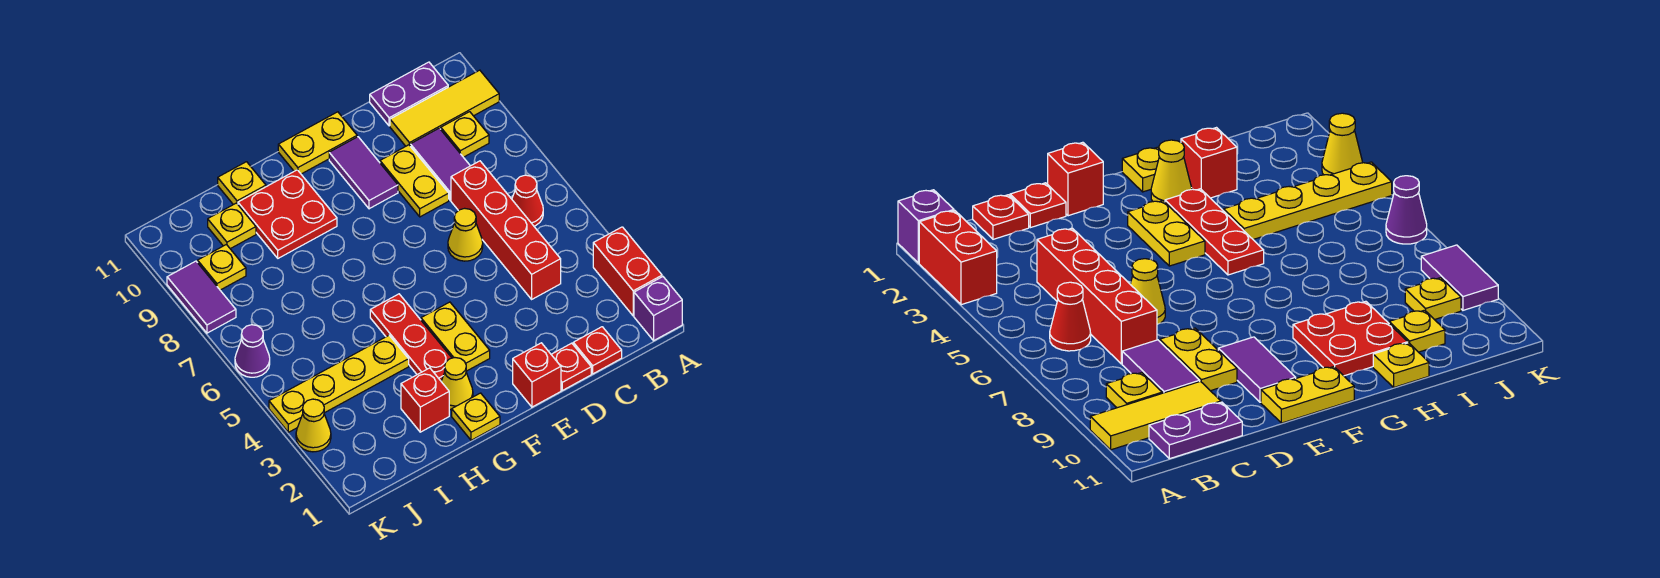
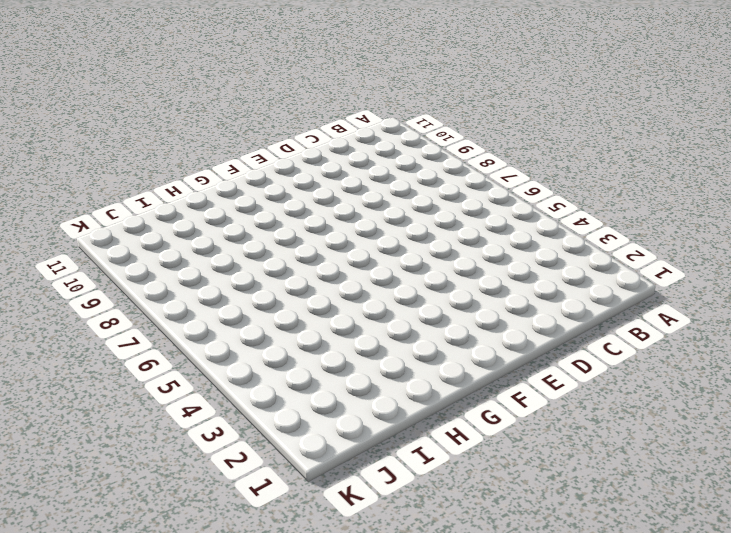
none -> purple brick A1 level 1
none -> red brick A2:A3 level 1
none -> yellow tile A10:C10 level 1

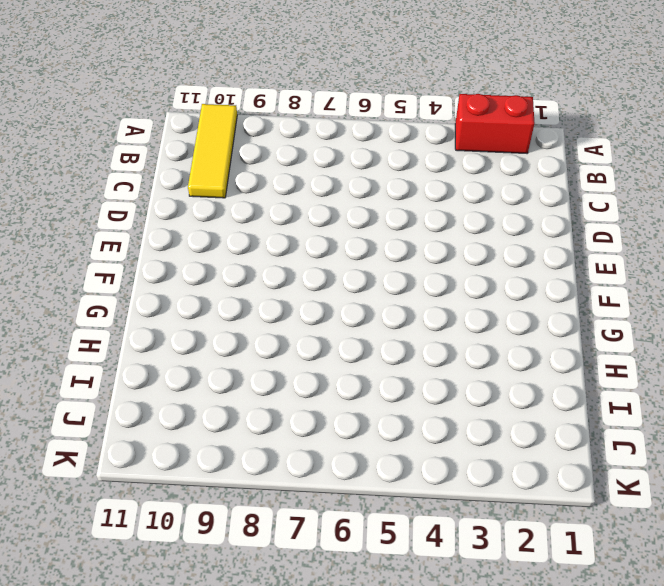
none -> purple brick A1 level 1
none -> red cone B6 level 1
none -> yellow plate B9 level 1

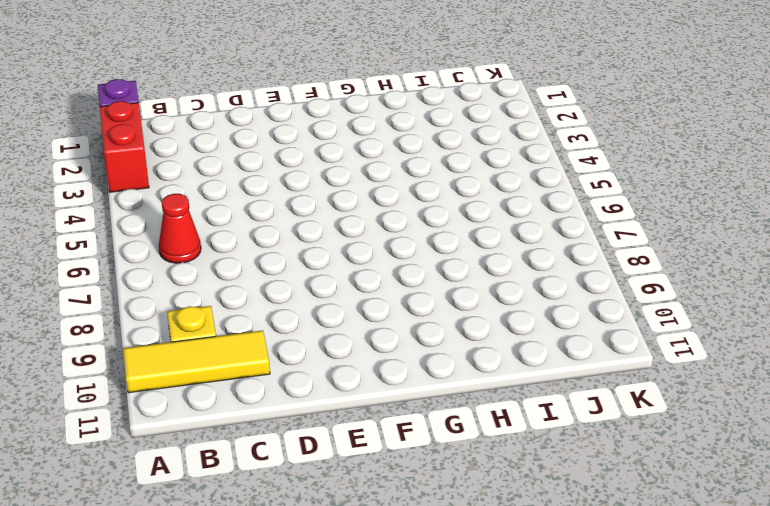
none -> purple plate B11:C11 level 1
none -> red plate C1 level 1
none -> red brick C4:C7 level 1

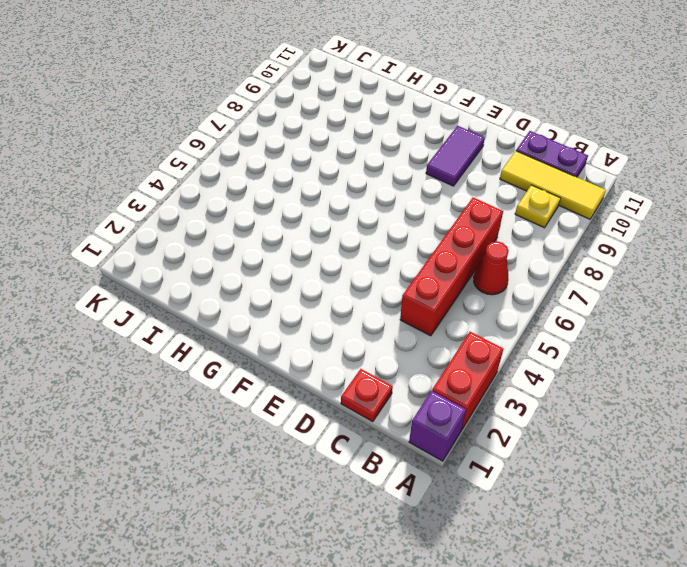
none -> purple tile C8:C9 level 1
none -> red plate D1 level 1
none -> yellow cone D6 level 1

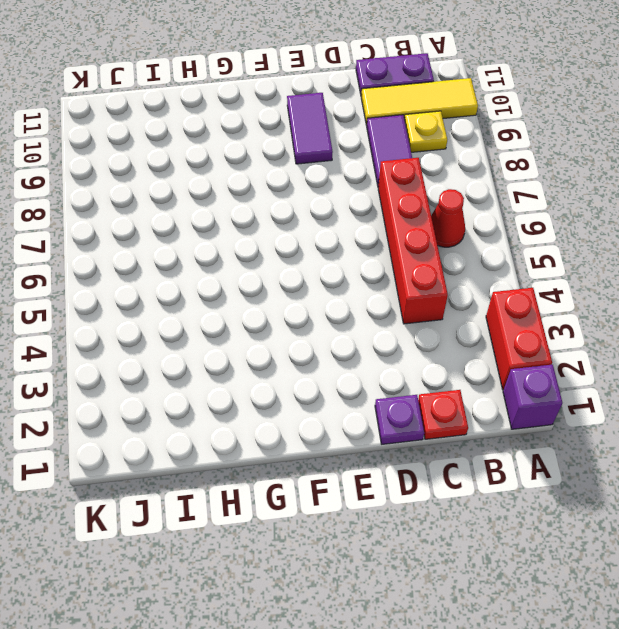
purple plate D1 level 1 -> red plate D1 level 1
none -> yellow cone D6 level 1
none -> yellow plate D8:D9 level 1
none -> red brick E1 level 1

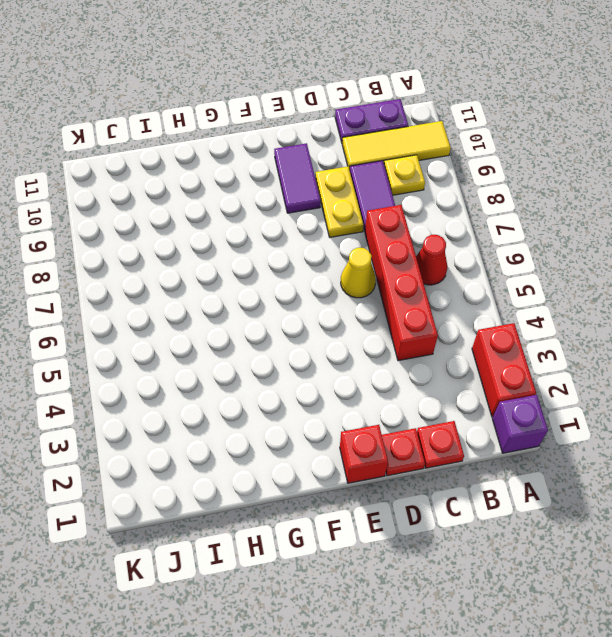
none -> yellow plate E11:F11 level 1
none -> yellow plate F3:F4 level 1
none -> yellow plate G1 level 1

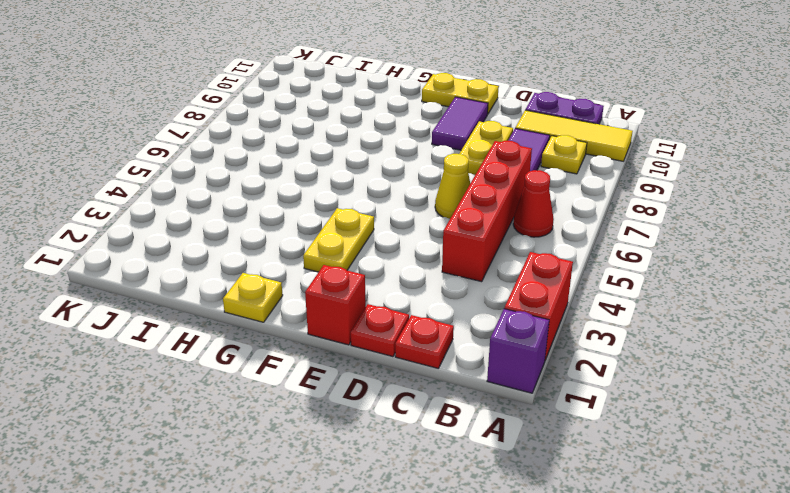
none -> yellow cone G2 level 1
none -> red plate G3:G5 level 1
none -> red plate G9:H10 level 1

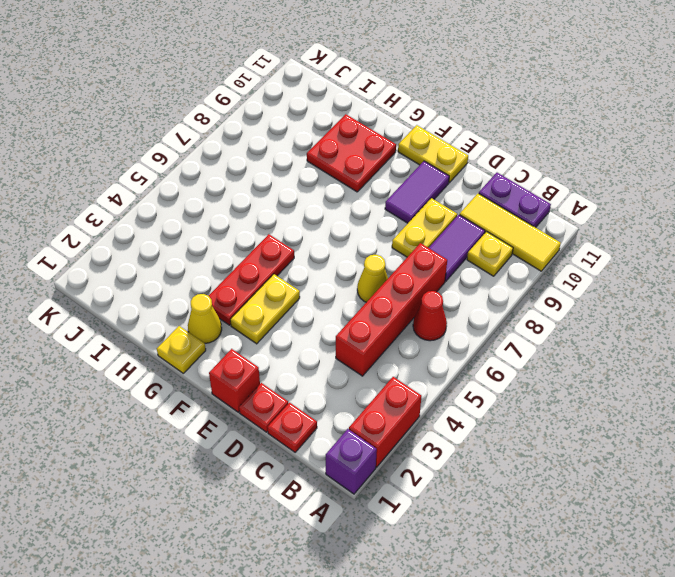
none -> red brick H2 level 1
none -> yellow plate H4:K4 level 1
none -> yellow plate H11 level 1

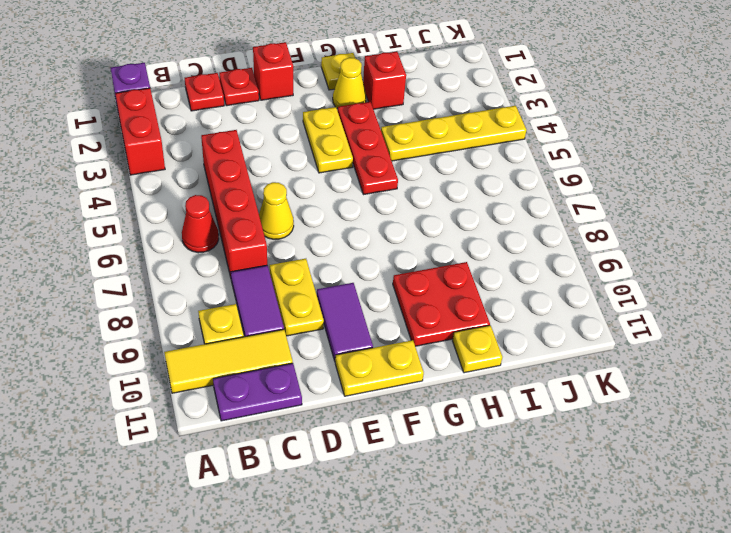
none -> yellow plate I10 level 1
none -> yellow plate J9 level 1
none -> yellow cone K3 level 1

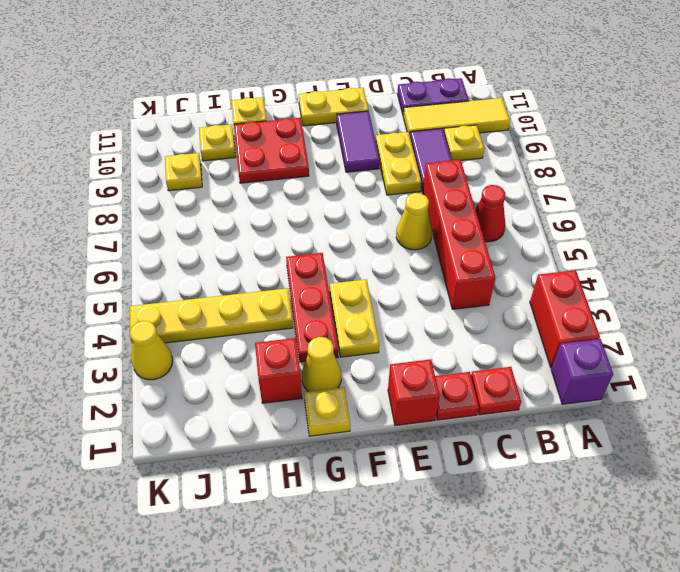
none -> purple cone K6 level 1
none -> purple tile K8:K9 level 1

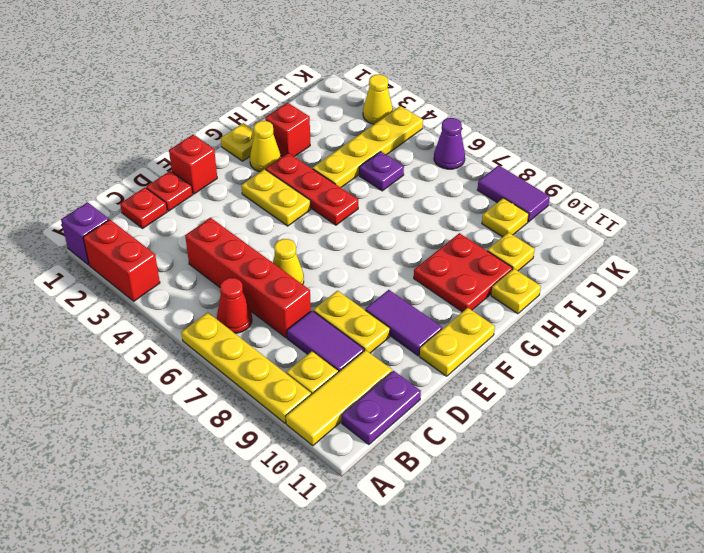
yellow plate A6:A9 level 1 -> none
purple plate I5 level 1 -> none

